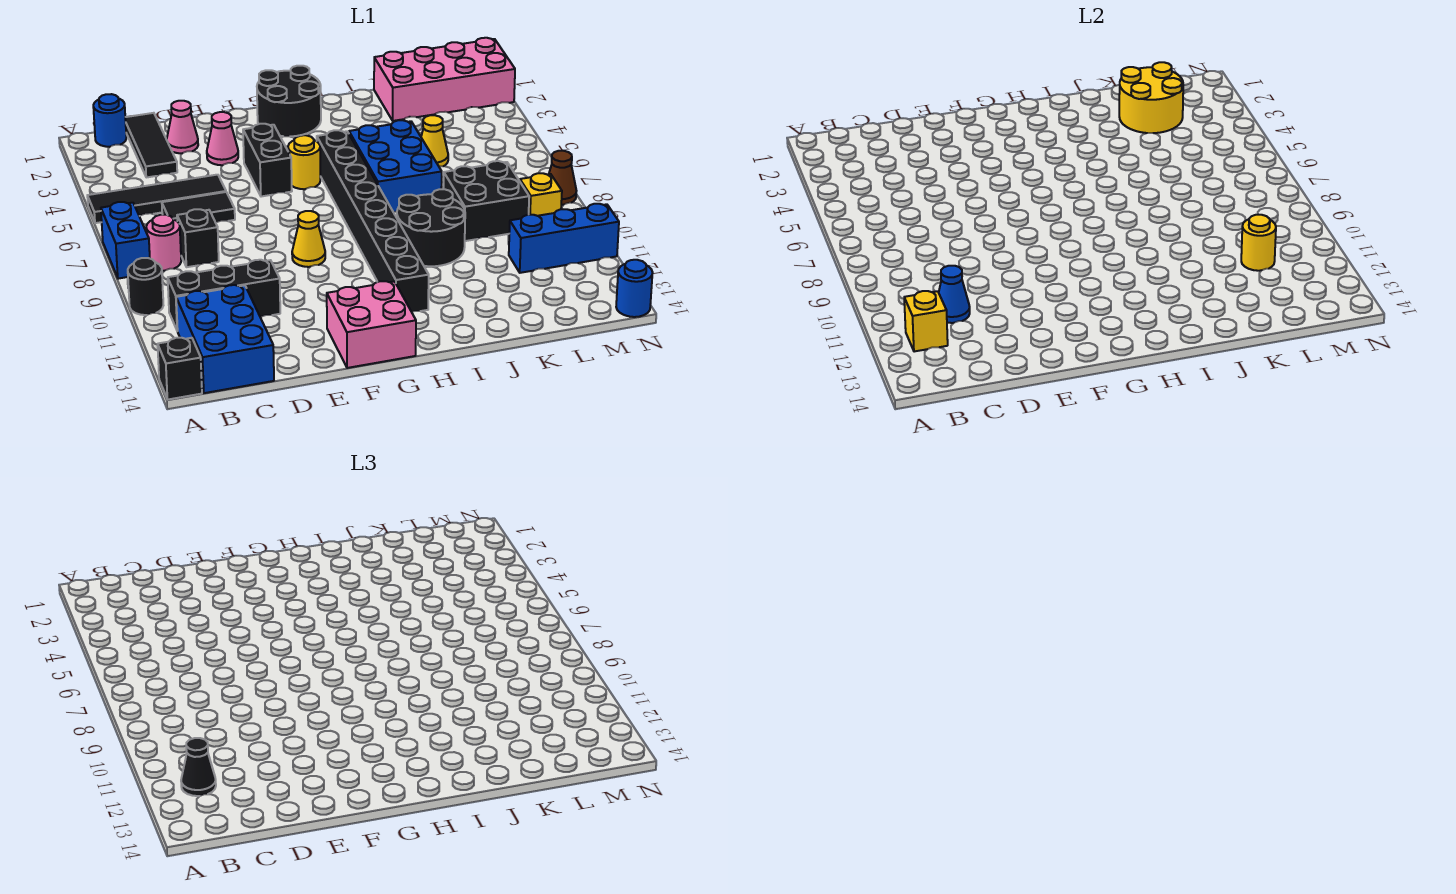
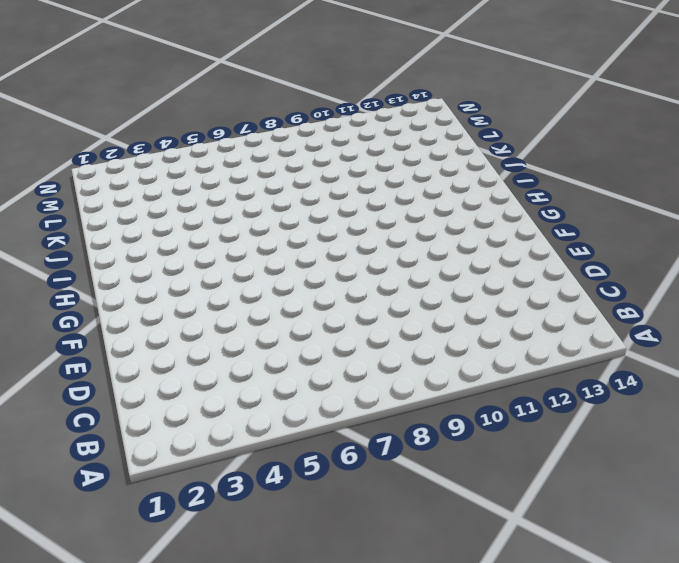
none -> black tile A5:D5 level 1
none -> blue brick A7:A8 level 1
none -> black round brick A10 level 1
none -> black brick A14 level 1

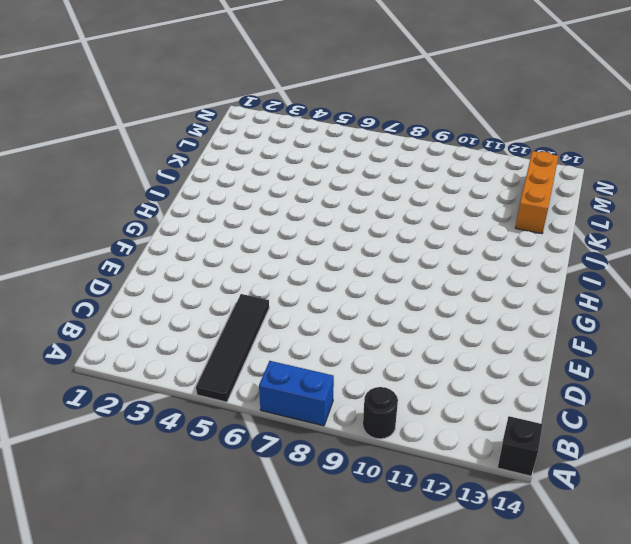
orange brick K13:M13 level 1 -> none
none -> blue round brick B1 level 1
none -> pink round brick B8 level 1
none -> black brick B11:D11 level 1
none -> blue brick B12:C14 level 1

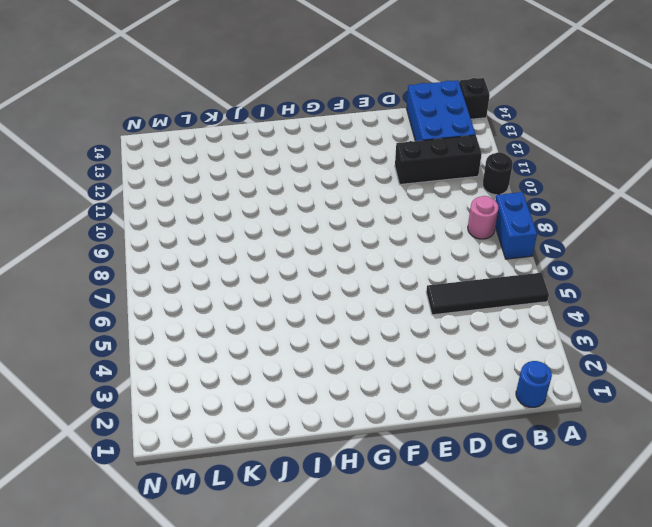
none -> black tile C1:C3 level 1
none -> black tile C6:D6 level 1
none -> black brick C8 level 1
none -> pink cone D2 level 1

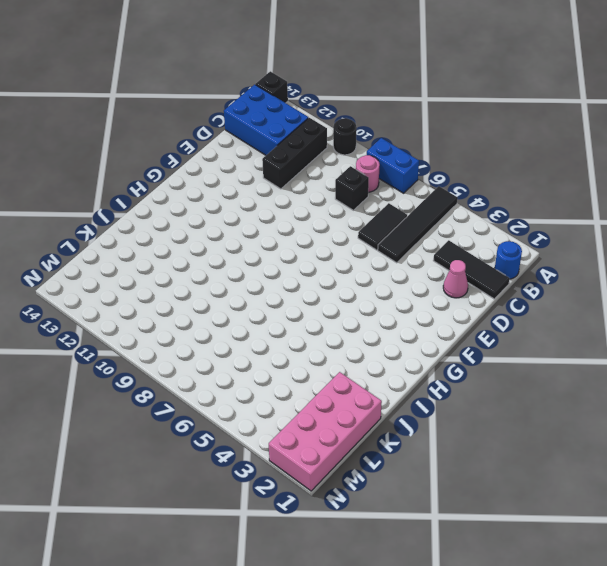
none -> pink cone E3 level 1
none -> black brick F4:F5 level 1
none -> yellow cone F9 level 1
none -> pink brick F13:G14 level 1

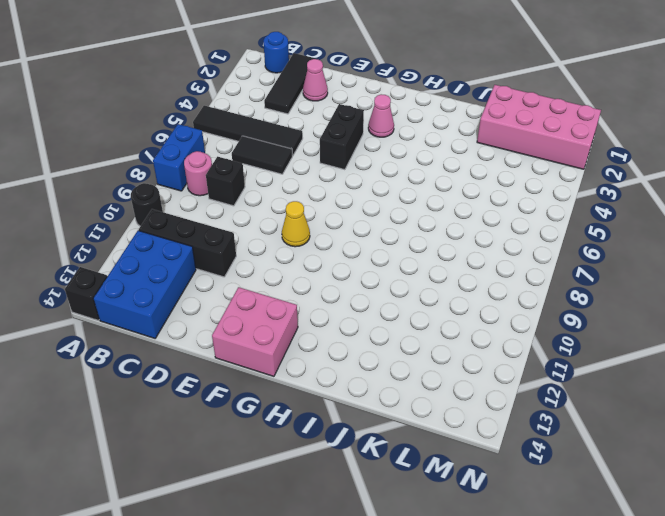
pink cone G3 level 1 -> pink cone E3 level 1
none -> black round brick G1:H2 level 1
none -> yellow round brick G5 level 1
none -> black brick H5:H12 level 1
none -> blue brick I5:J7 level 1

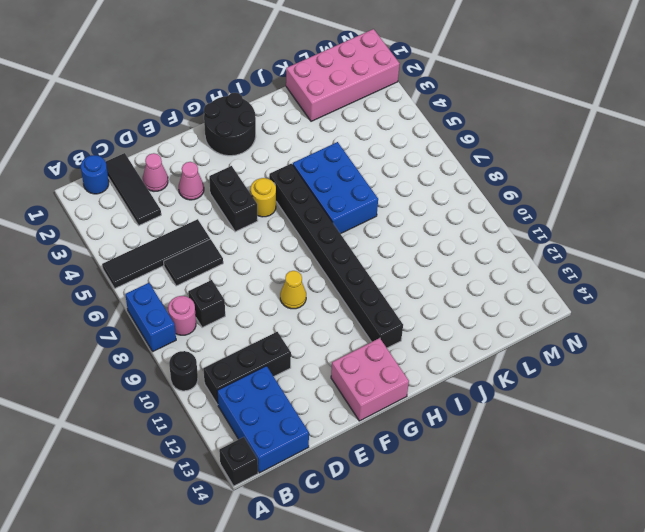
none -> black round brick I9:J10 level 1
none -> yellow cone K5 level 1
none -> black brick K8:L9 level 1
none -> blue brick L11:N11 level 1

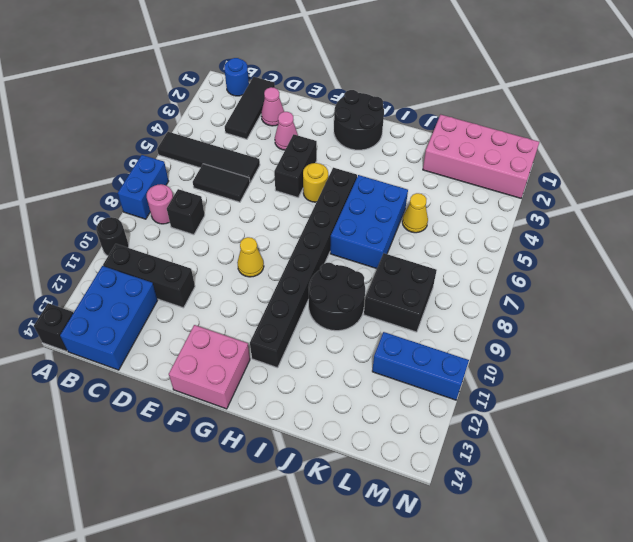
none -> yellow brick M9 level 1
none -> brown cone N8 level 1
none -> blue round brick N14 level 1
none -> yellow brick B12 level 2

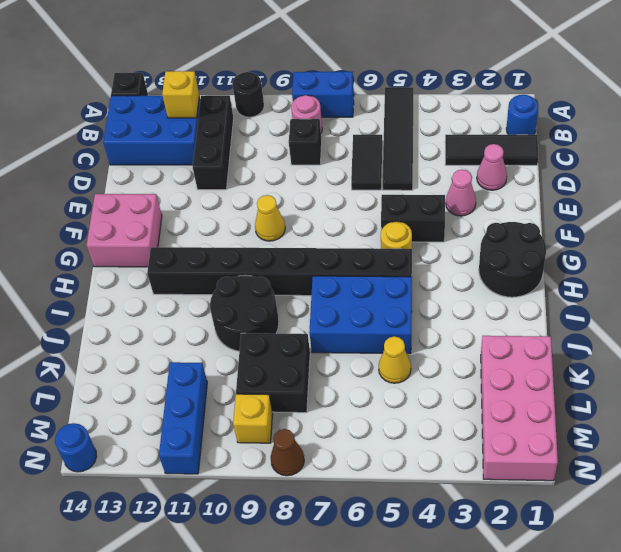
none -> blue cone C11 level 2
none -> yellow round brick K2:L3 level 2
none -> yellow round brick L11 level 2
none -> black cone B12 level 3

